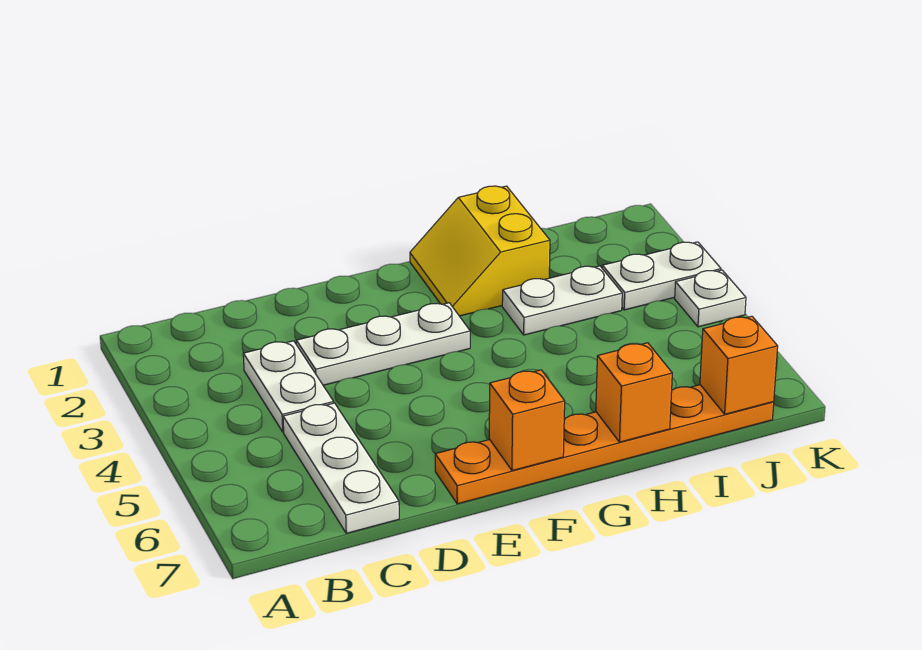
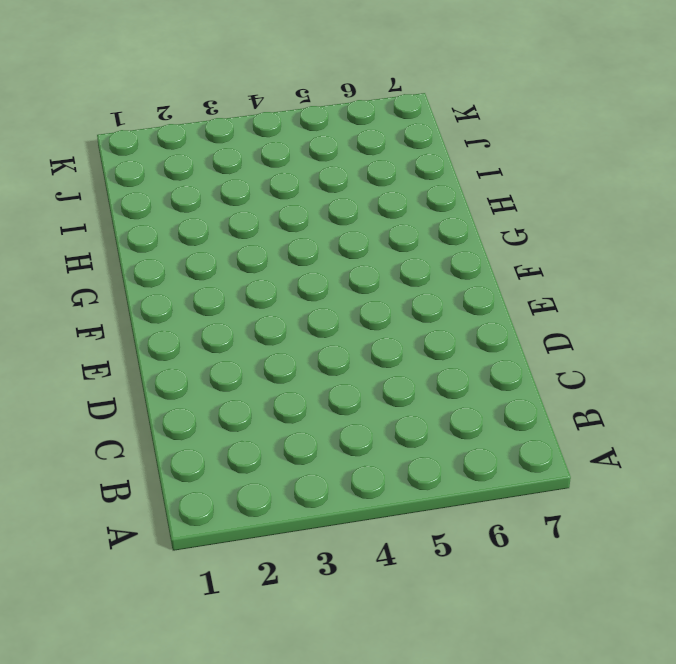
none -> white plate C3:C4 level 1
none -> white plate C5:C7 level 1

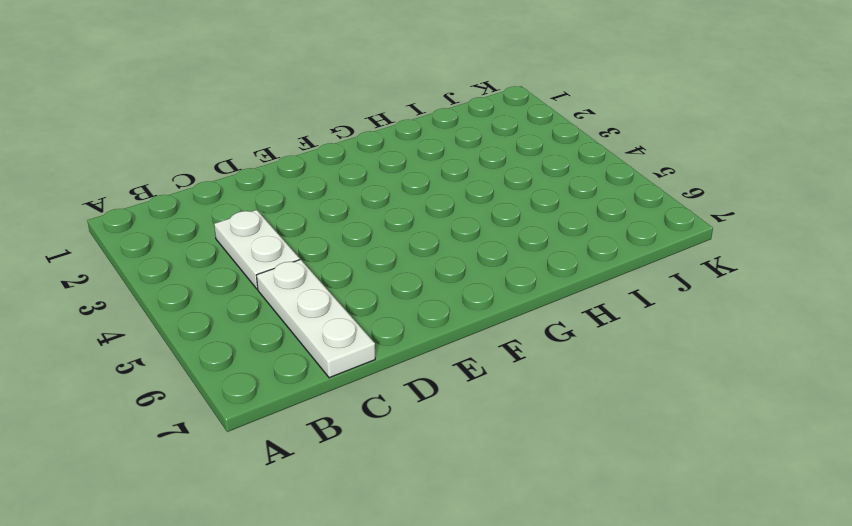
none -> white plate D3:F3 level 1
none -> orange plate E7:J7 level 1

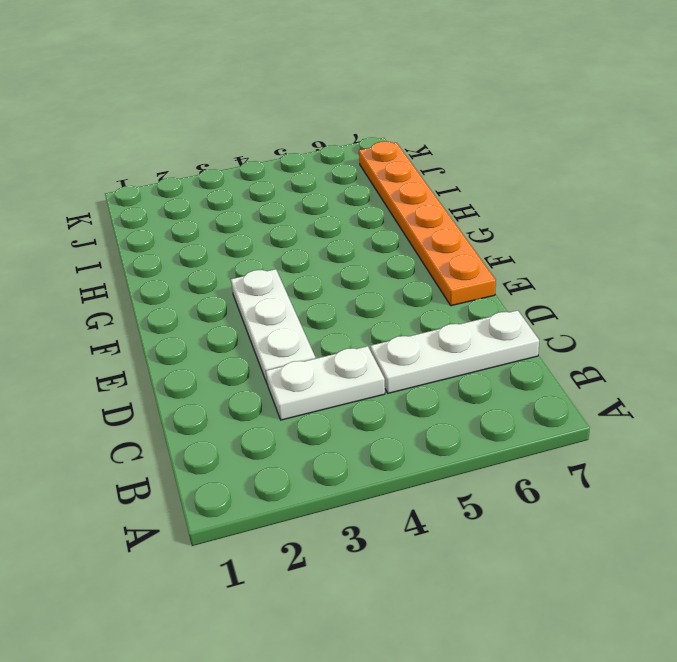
none -> yellow slope G1:H2 level 1 top H
none -> white plate H3:I3 level 1

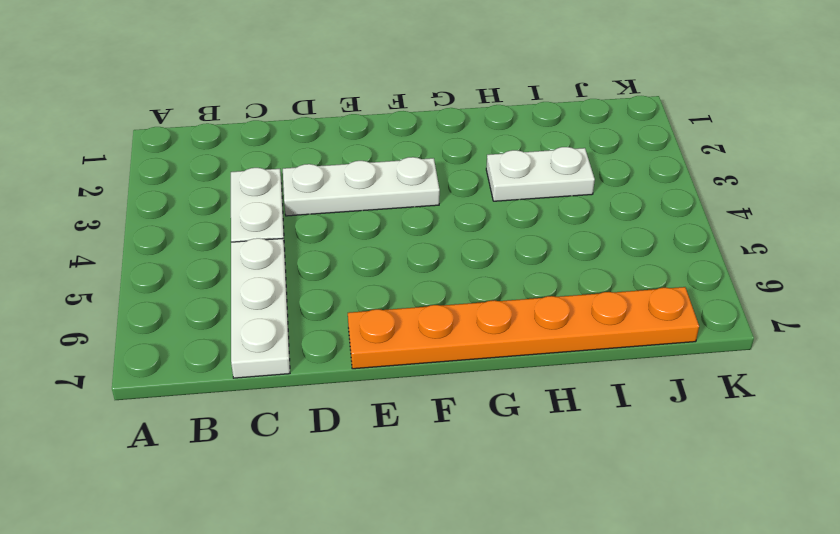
none -> yellow slope G1:H2 level 1 top H
none -> white plate J3:K3 level 1

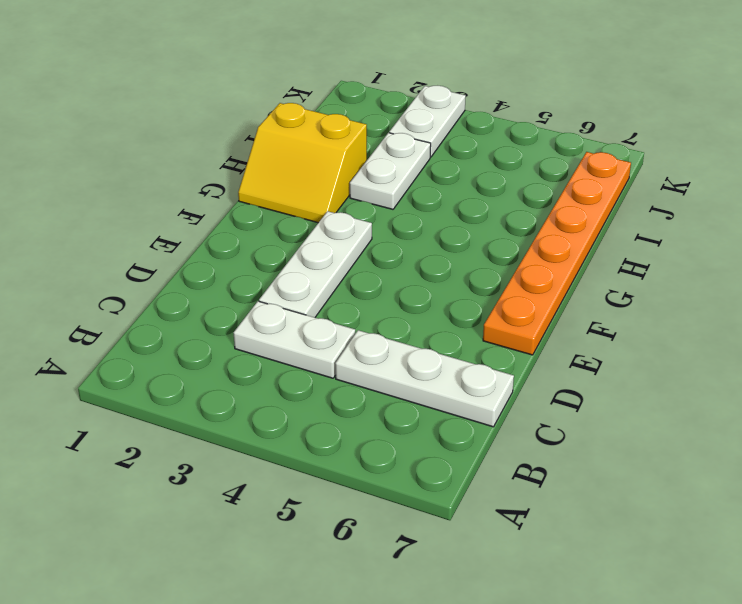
none -> white plate K4 level 1
none -> orange brick F7 level 2

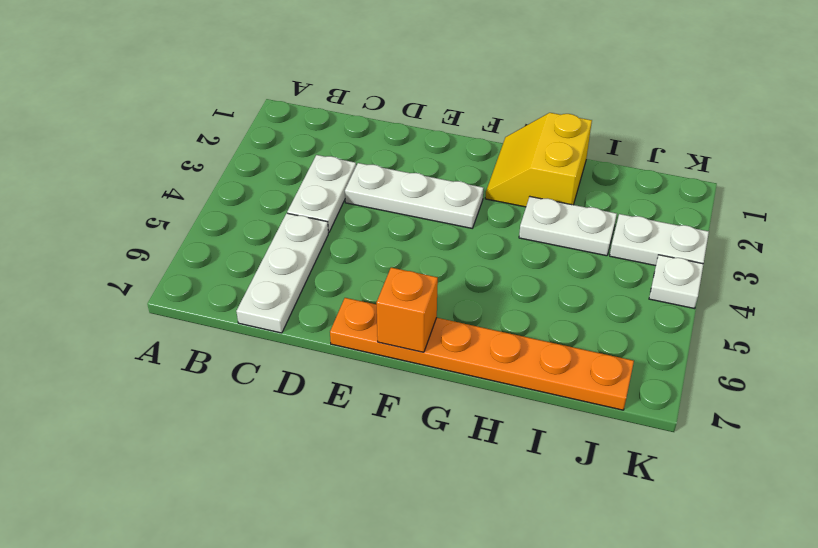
none -> orange brick H7 level 2
none -> orange brick J7 level 2

